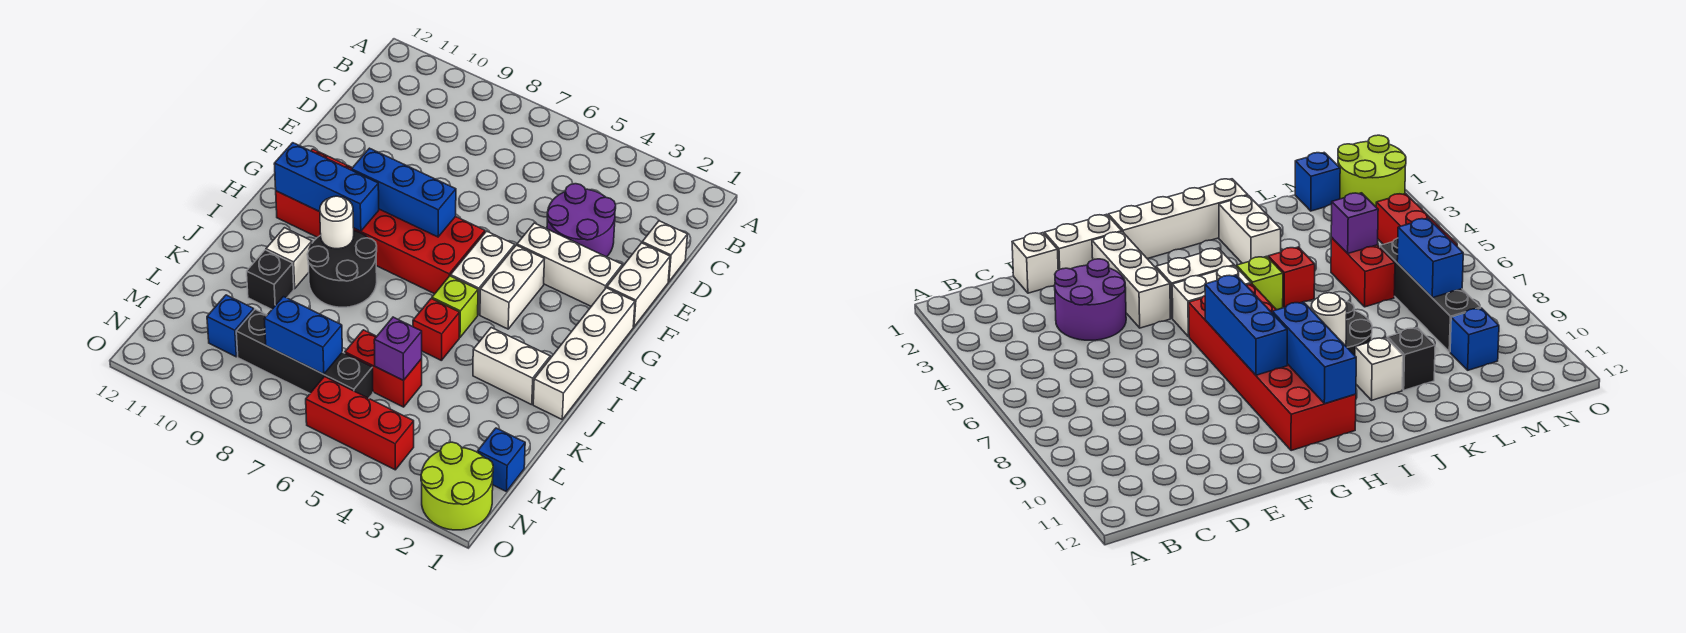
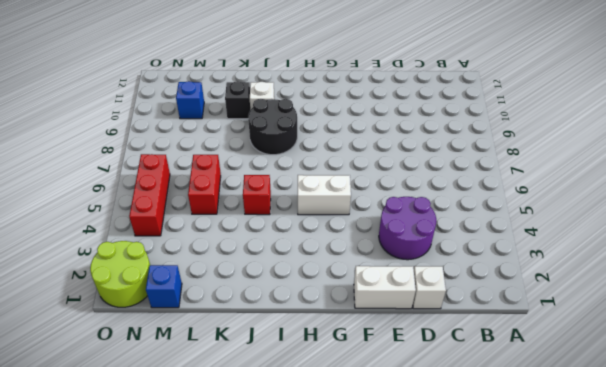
none -> white brick F2:F4 level 1
none -> white brick G1:J1 level 1
none -> white brick G4:H4 level 1

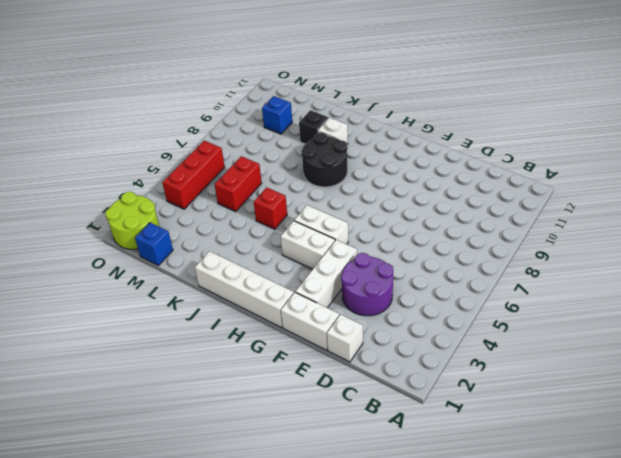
none -> red brick G6:H11 level 1
none -> lime brick I5 level 1
none -> white brick J2:J3 level 1

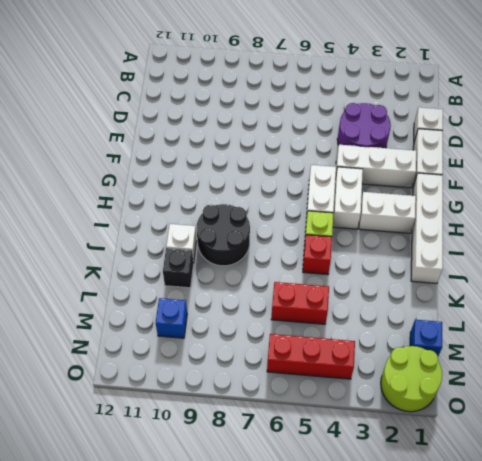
white brick H2:H3 level 1 -> white brick J2:J3 level 1
none -> red brick G6:H11 level 1
none -> black brick M6:M9 level 1
none -> blue brick G7:G9 level 2

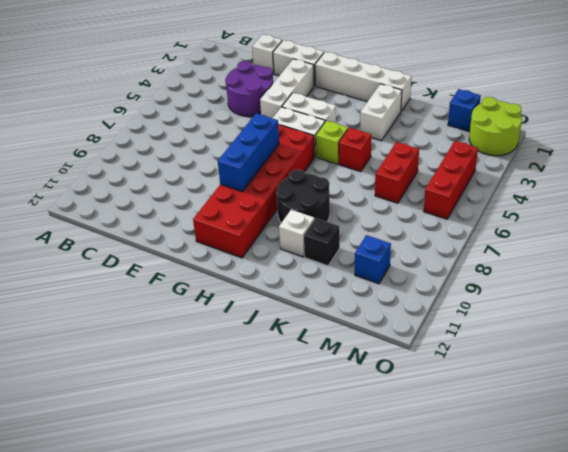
none -> black brick M6:M9 level 1
none -> blue brick H9:H11 level 2
none -> white round brick I9 level 2

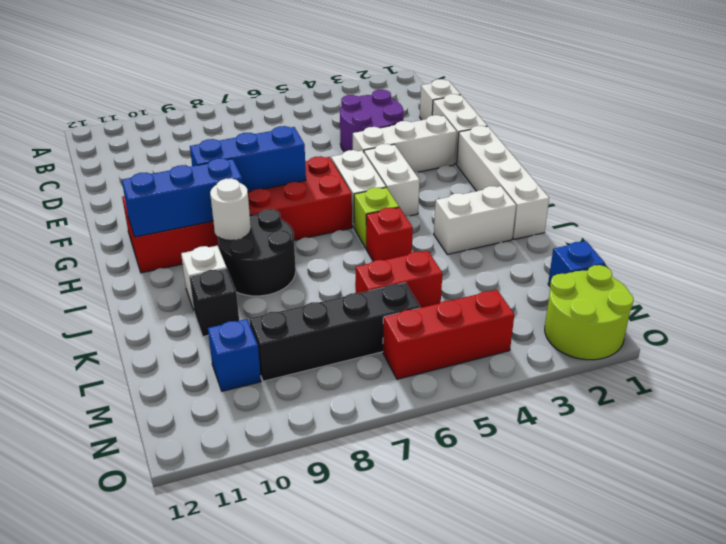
none -> purple brick L5 level 2
none -> blue brick M7:M8 level 2

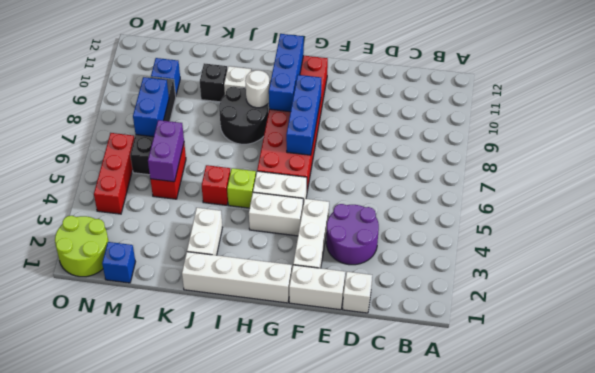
purple brick L5:L6 level 2 -> purple brick L5 level 2

